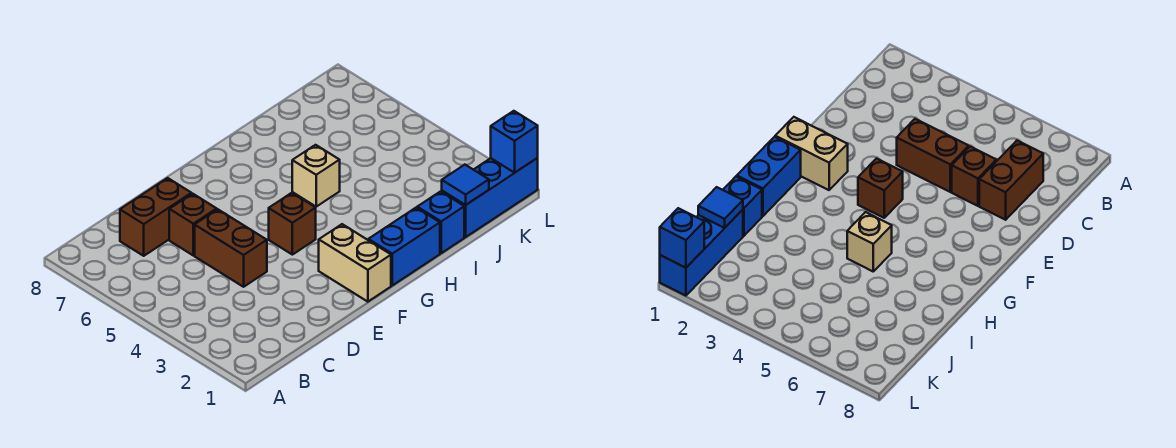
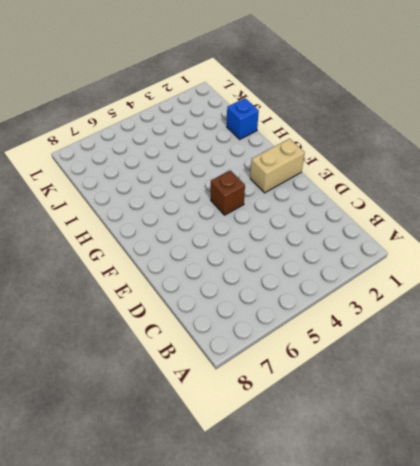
none -> brown brick C7:D7 level 1
none -> brown brick D4:D5 level 1

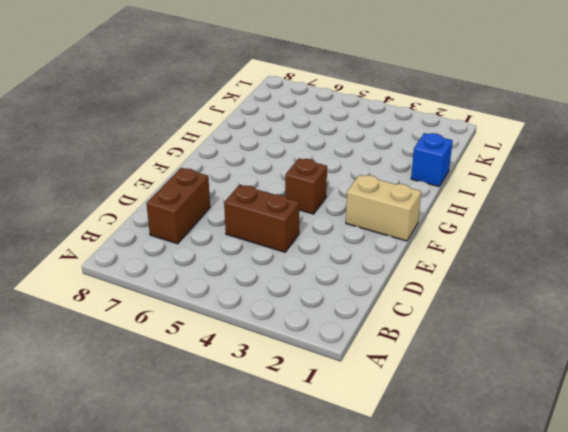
none -> brown brick D6 level 1
none -> blue brick G1:H1 level 1

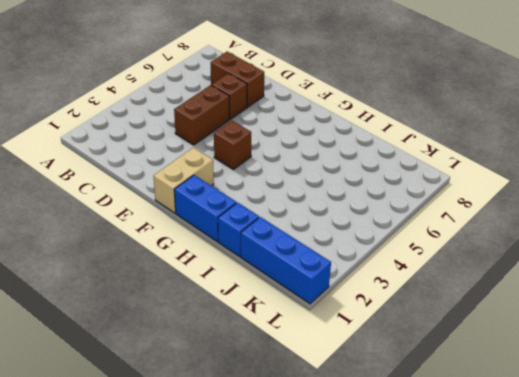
none -> tan brick H5 level 1
none -> blue tile J1 level 2

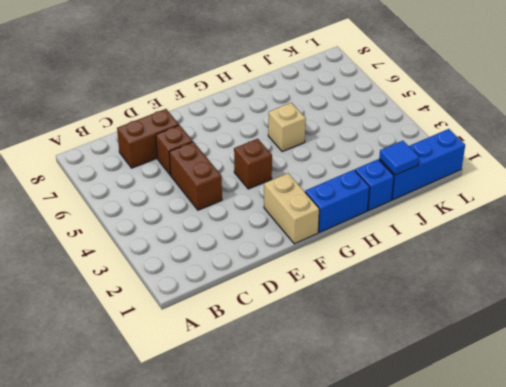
none -> blue brick L1 level 2

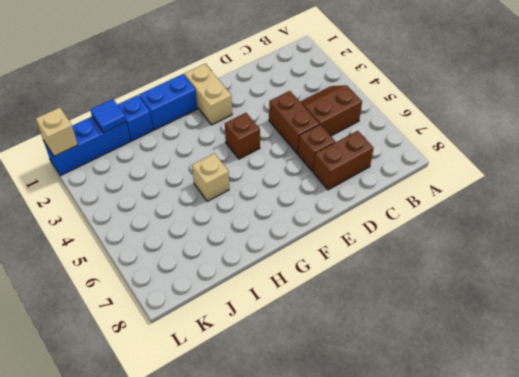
brown slope B4:C5 level 1 top 5 -> none
tan brick L1 level 2 -> blue brick L1 level 2

